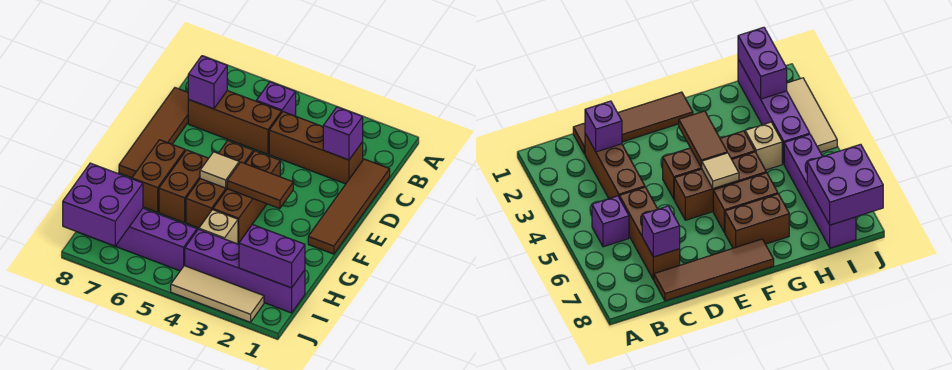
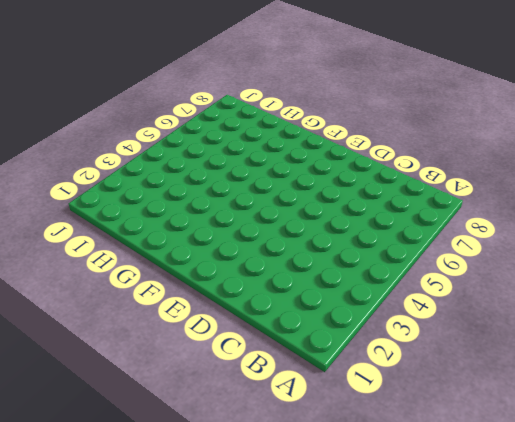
none -> purple brick B5 level 1
none -> brown tile C1:F1 level 1
none -> brown brick C2:C4 level 1

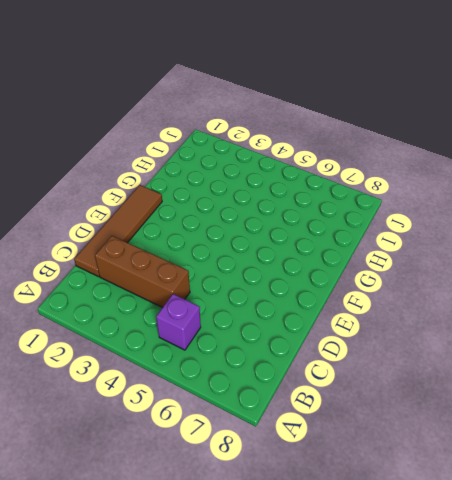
none -> brown brick C5:C7 level 1
none -> brown tile C8:F8 level 1
none -> brown brick E4:G4 level 1

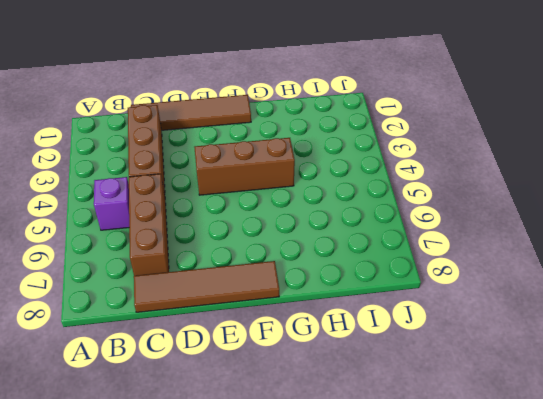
none -> brown brick E5:G5 level 1
none -> brown brick F6:G6 level 1
none -> brown brick F7:G7 level 1

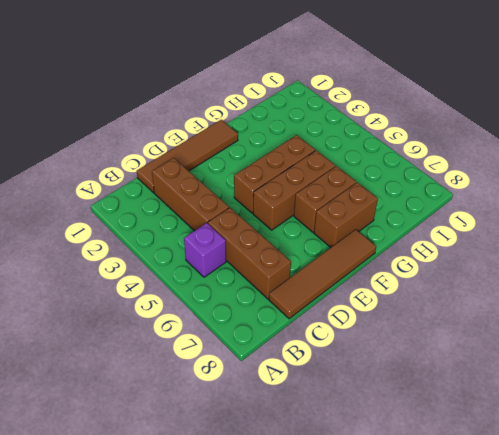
none -> tan brick H4 level 1
none -> purple brick I1:I4 level 1
none -> purple brick I5:I8 level 1

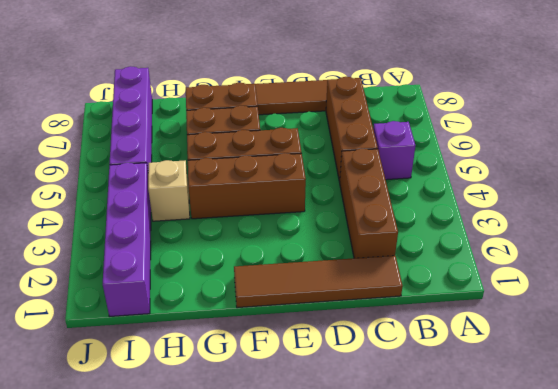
none -> tan tile J2:J4 level 1
none -> purple brick C2 level 2
none -> purple brick C7 level 2

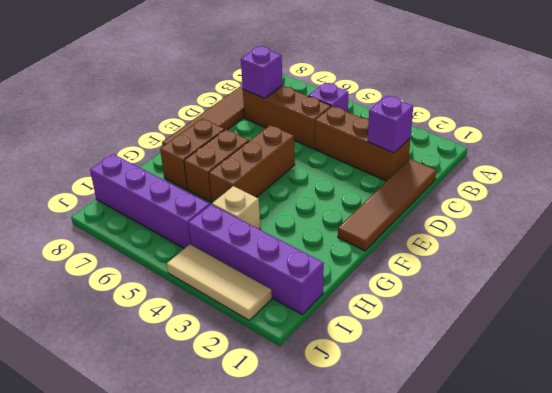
none -> brown brick E4:G4 level 1
none -> brown tile F3:F4 level 2
none -> tan tile F5 level 2

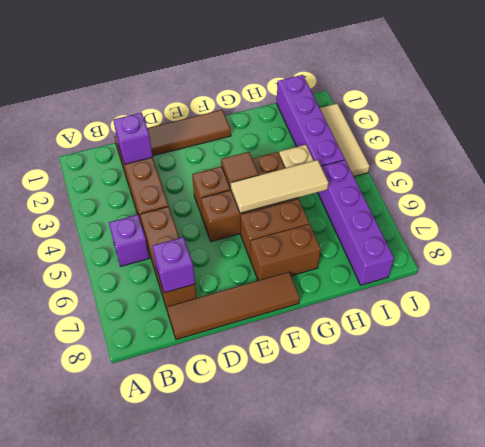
brown tile F4 level 2 -> brown tile F3:F4 level 2
tan tile F5:H5 level 2 -> tan tile F5 level 2
none -> purple brick I1:I2 level 2
none -> purple brick I7:J8 level 2

